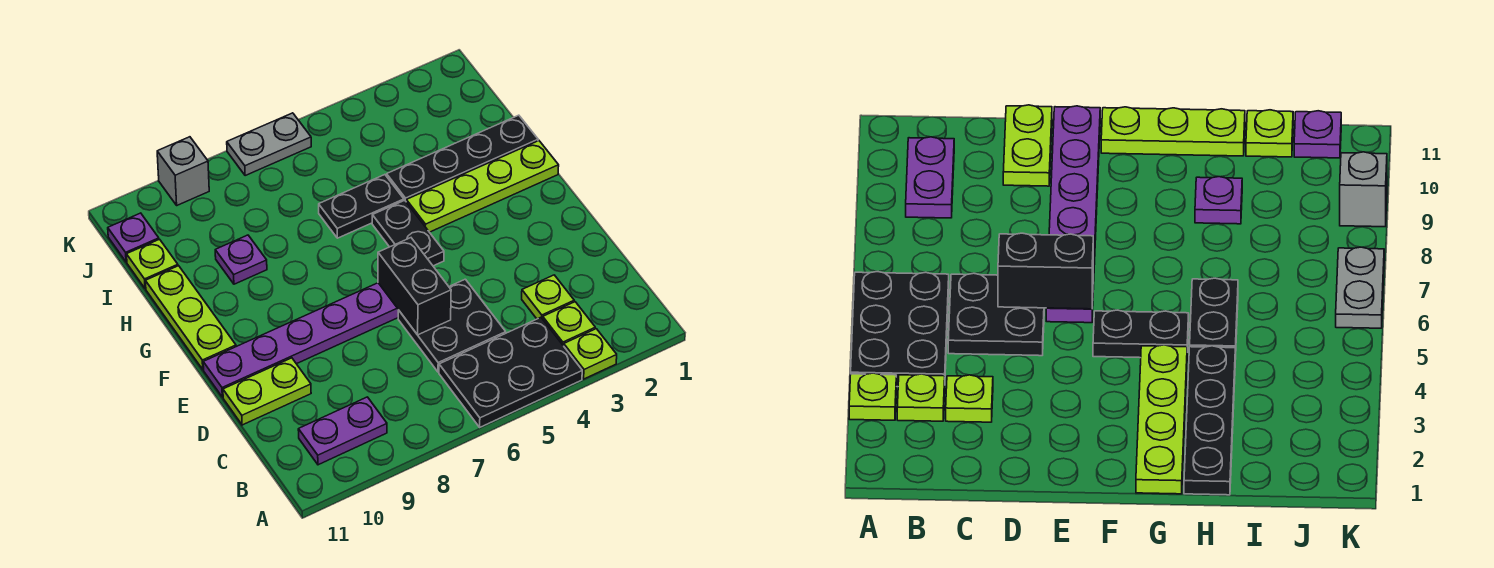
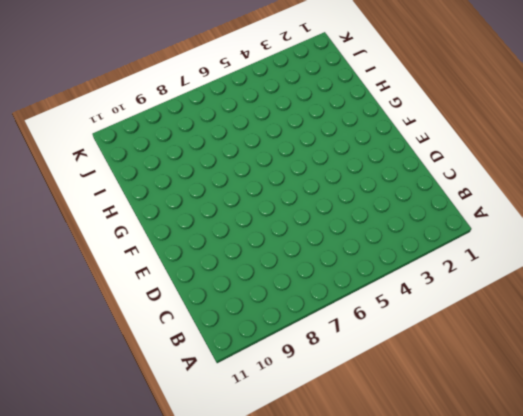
none -> lime plate A3 level 1
none -> black plate A4:B6 level 1
none -> lime plate B3 level 1

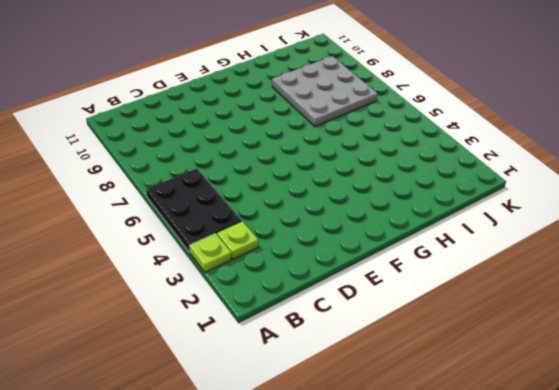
grey plate H7:J9 level 1 -> purple plate H9 level 1
none -> purple plate B9:B10 level 1
none -> lime plate C3 level 1
none -> black plate C5:D6 level 1

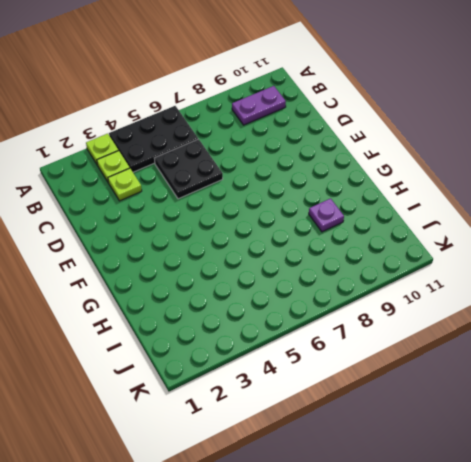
none -> lime plate D10:D11 level 1
none -> purple plate E6:E11 level 1
none -> black plate F5:G5 level 1

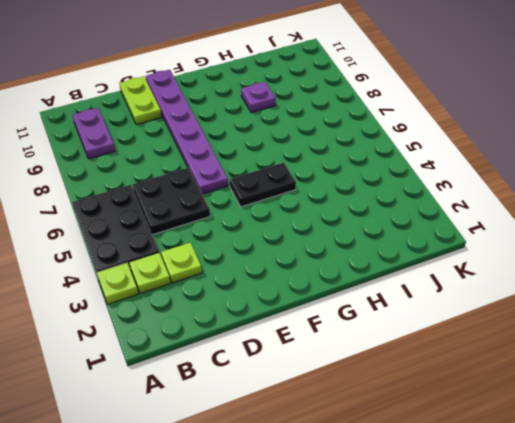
none -> lime plate F11:H11 level 1
none -> lime plate G1:G4 level 1
none -> black plate H1:H4 level 1

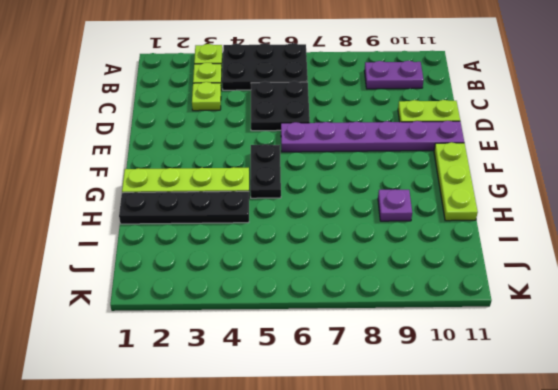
none -> black plate H5:H6 level 1
none -> lime plate I11 level 1
none -> purple plate J11 level 1

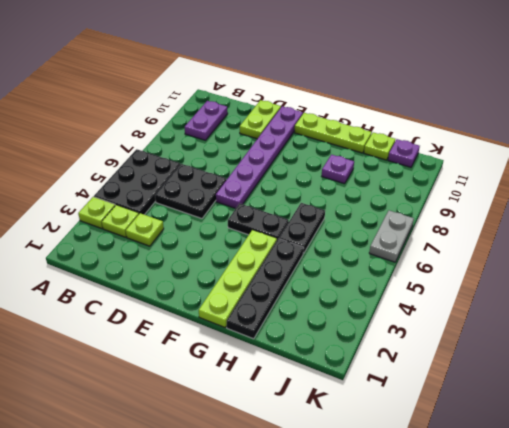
none -> grey brick K9 level 1
none -> black brick D6:E6 level 2

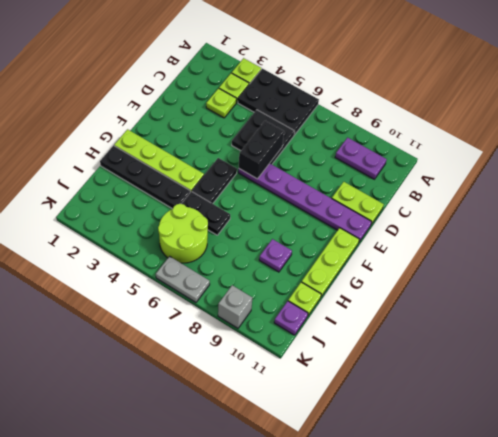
lime round brick I5:J6 level 1 -> none

